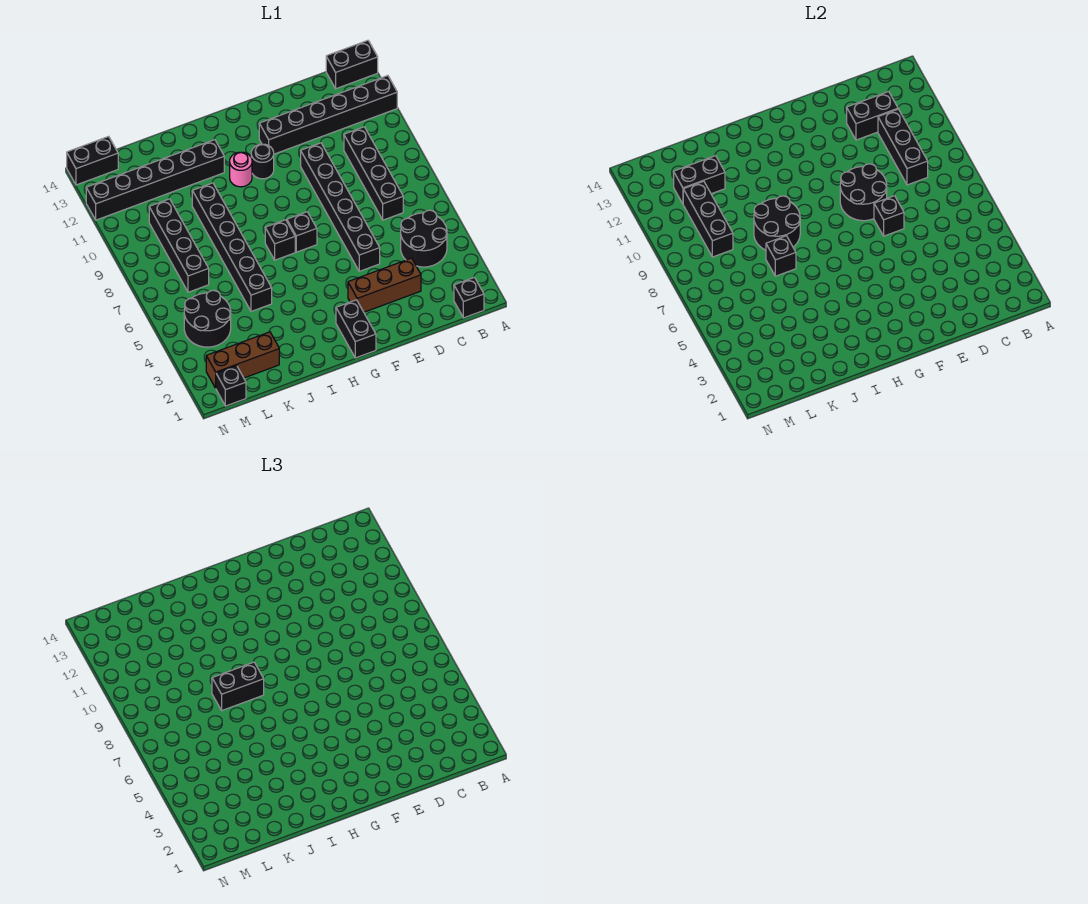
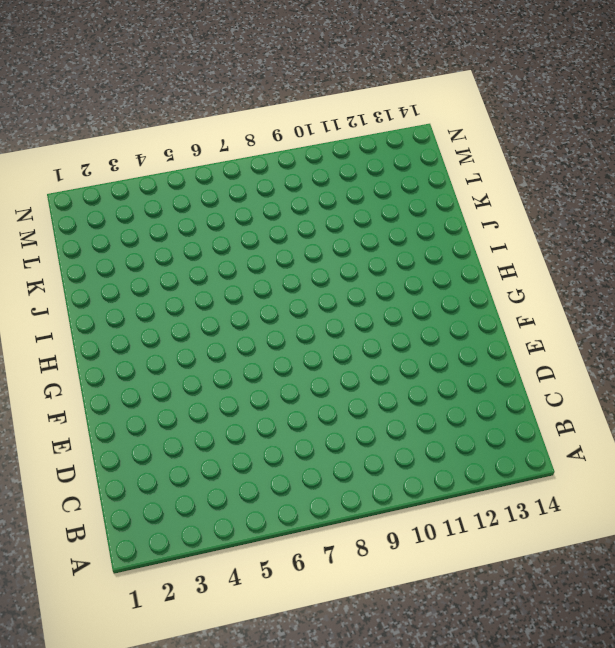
none -> black brick A12:F12 level 1
none -> black brick A14:B14 level 1
none -> black brick B1 level 1

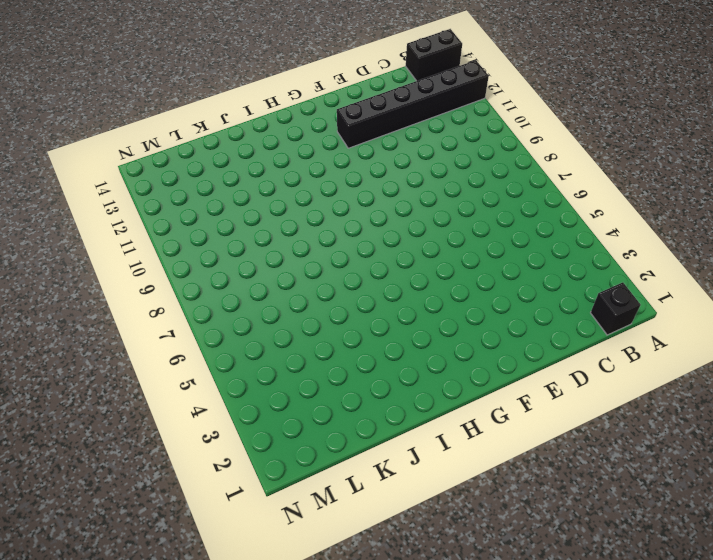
none -> black round brick B4:C5 level 1
none -> black brick C7:C10 level 1
none -> brown brick D3:F3 level 1

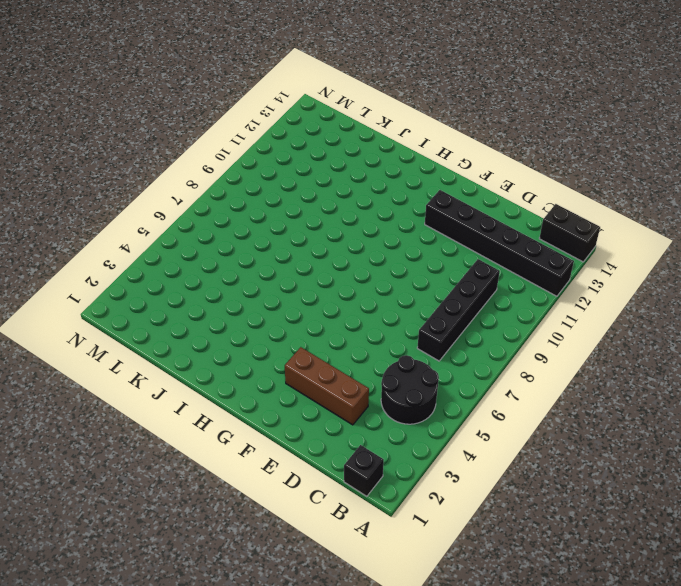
none -> black brick E5:E10 level 1
none -> black brick G1:G2 level 1
none -> black brick G7 level 1

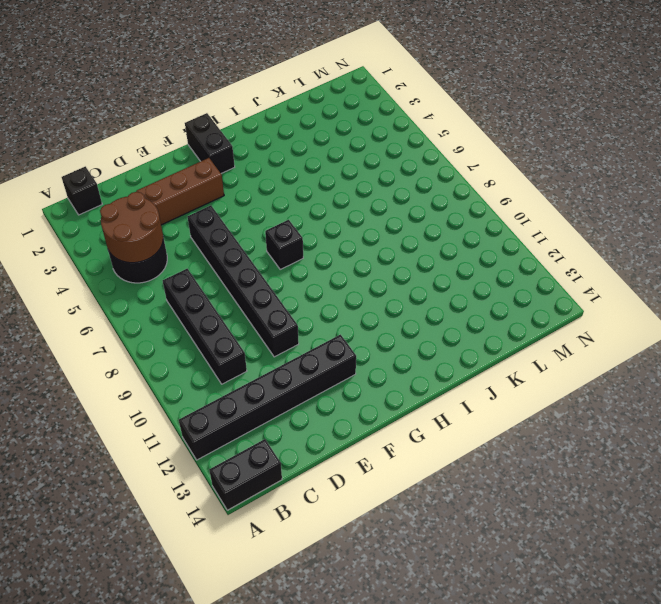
brown round brick B4:C5 level 2 -> none
none -> black round brick G11 level 1
none -> black brick H7 level 1
none -> pink round brick H11 level 1

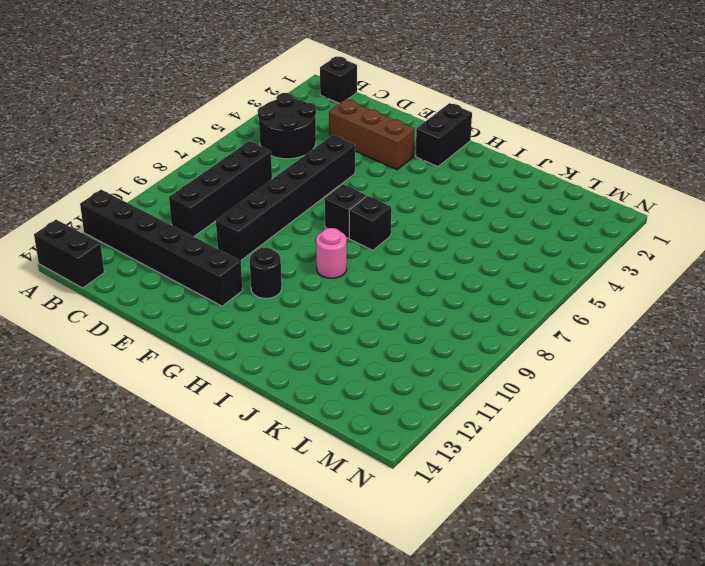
pink round brick H9 level 1 -> pink round brick H11 level 1
none -> black brick I12:N12 level 1
none -> black brick J5:J10 level 1
none -> brown brick K2:M2 level 1

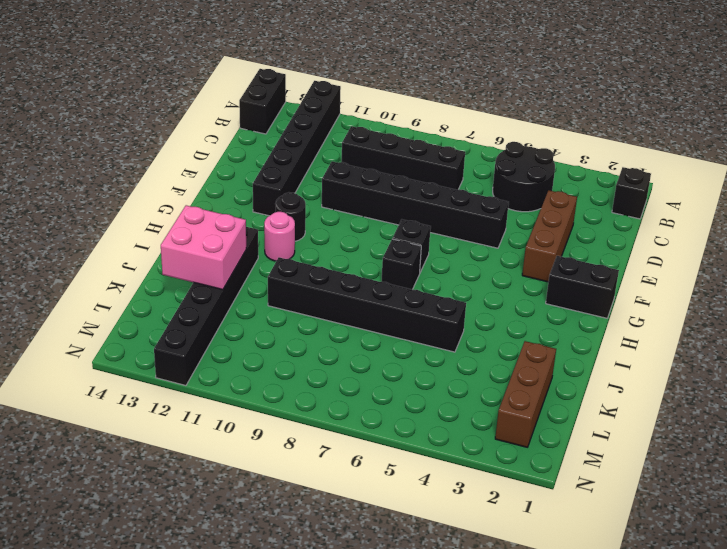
pink brick J12:K13 level 2 -> black brick K12:L12 level 2
none -> black round brick L4:M5 level 1
none -> black brick L7:L10 level 1
none -> black brick M1 level 1

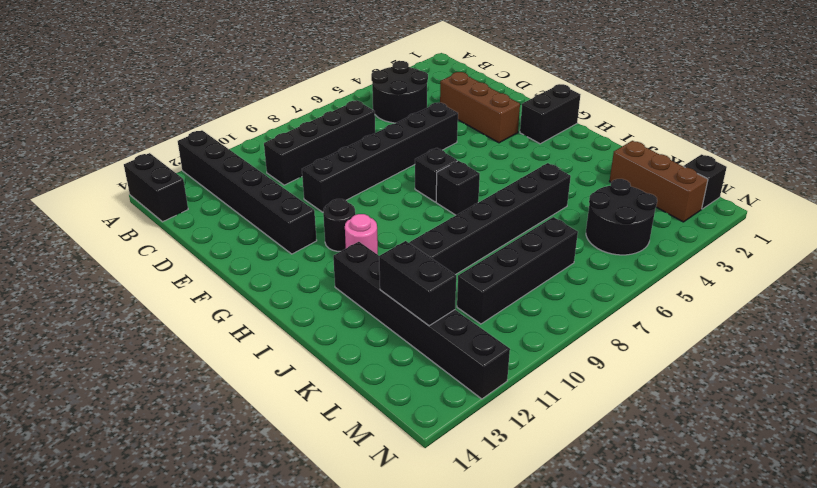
none -> black brick B1 level 1
none -> black brick M14:N14 level 1
none -> black brick C9:C11 level 2

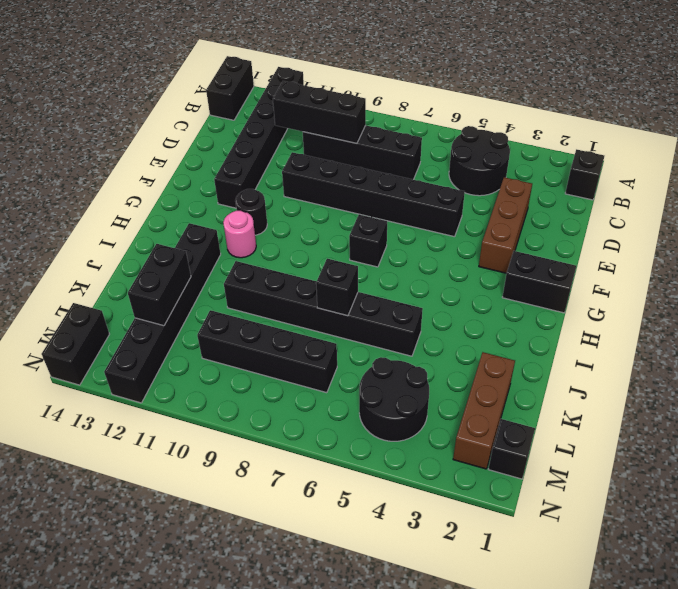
none -> black brick H7 level 1
none -> black brick C12:D12 level 2
none -> black brick E7 level 2

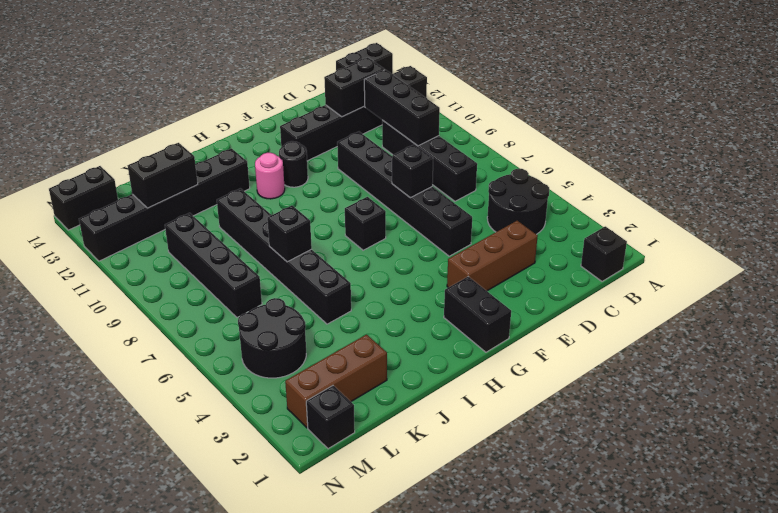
none -> black brick H7 level 1
none -> black round brick E8:F9 level 2
none -> black round brick I8:J9 level 2

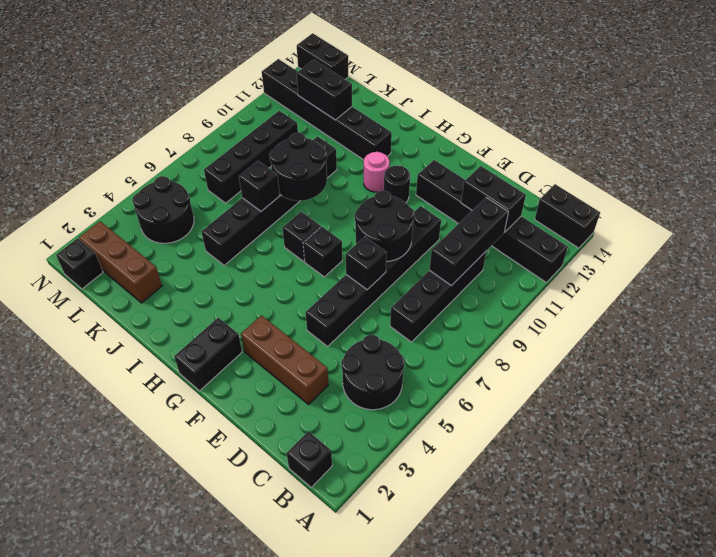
none -> black brick L9:L11 level 2
none -> black brick I8:J8 level 3

